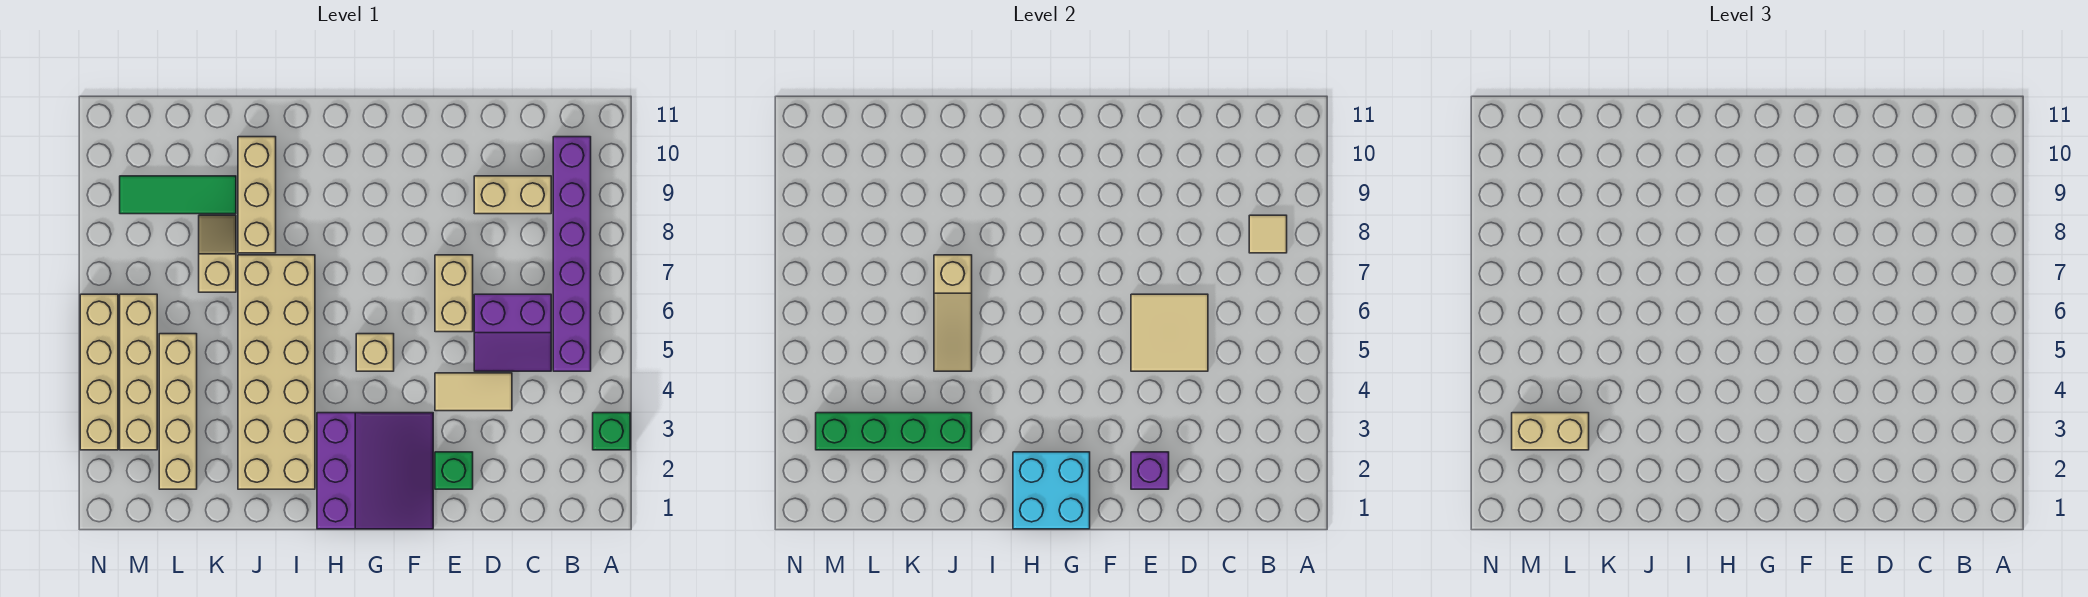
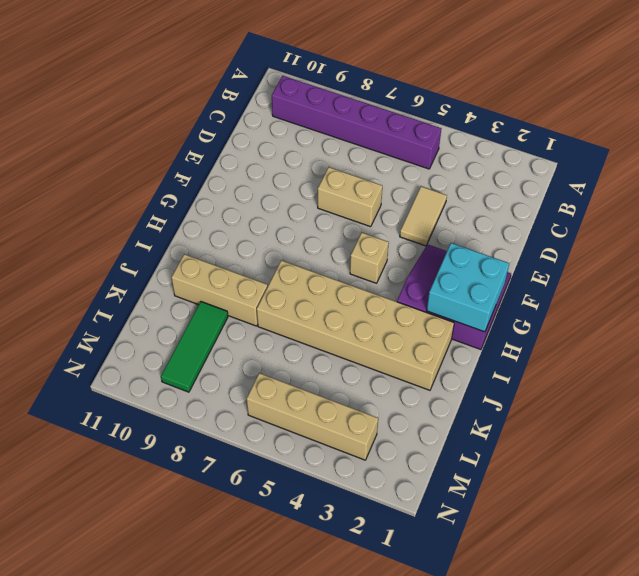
none -> green brick A3 level 1
none -> purple slope C5:D6 level 1 top 6
none -> tan brick C9:D9 level 1

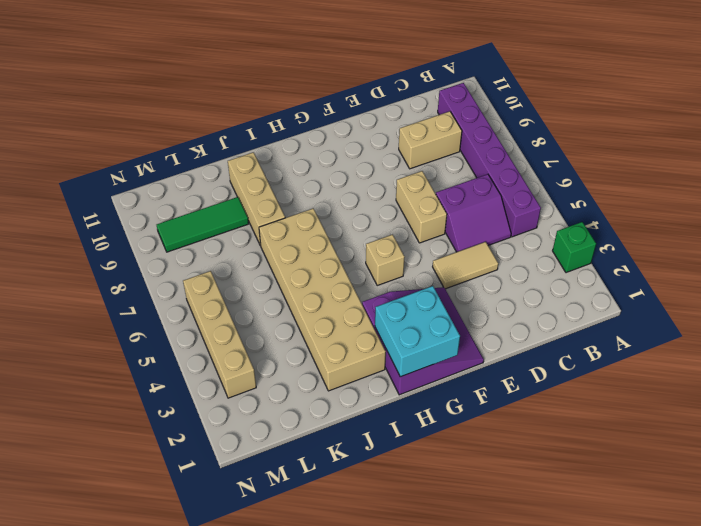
none -> green brick E2 level 1
none -> tan slope K7:K8 level 1 top 7
none -> tan brick L2:L5 level 1

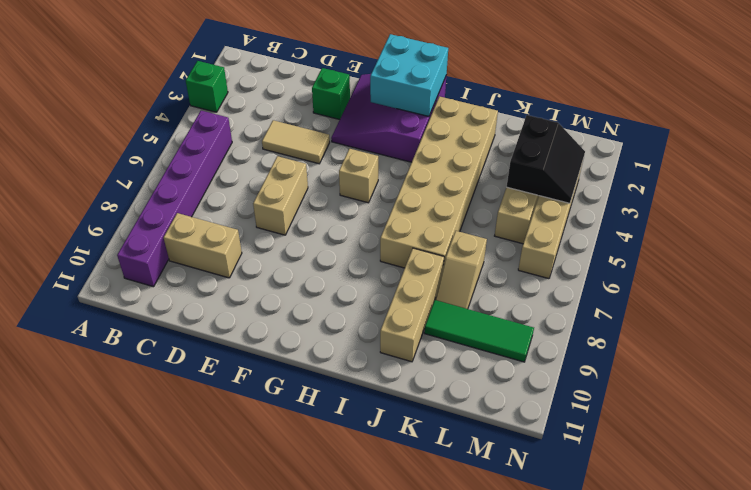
black slope L3:M4 level 2 top L -> green brick J3:M3 level 2
none -> purple slope C5:D6 level 1 top 6
none -> tan brick N3:N6 level 1
none -> tan tile B8 level 2

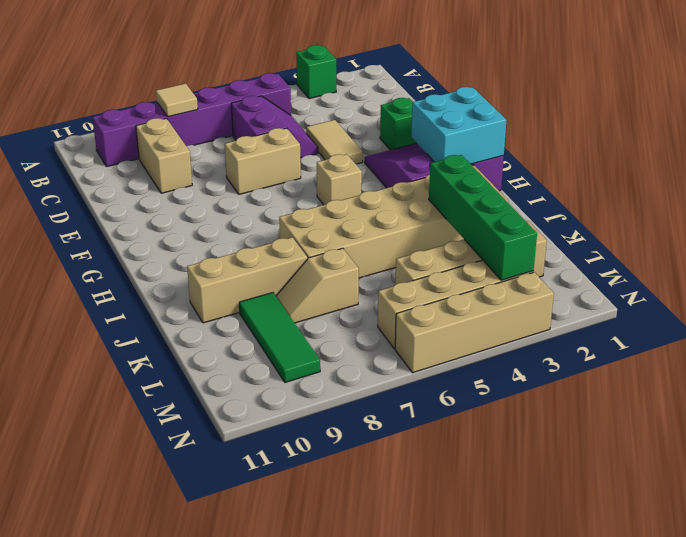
none -> tan tile D5:E6 level 2
none -> purple brick E2 level 2
none -> tan slope J5:J7 level 2 top 7

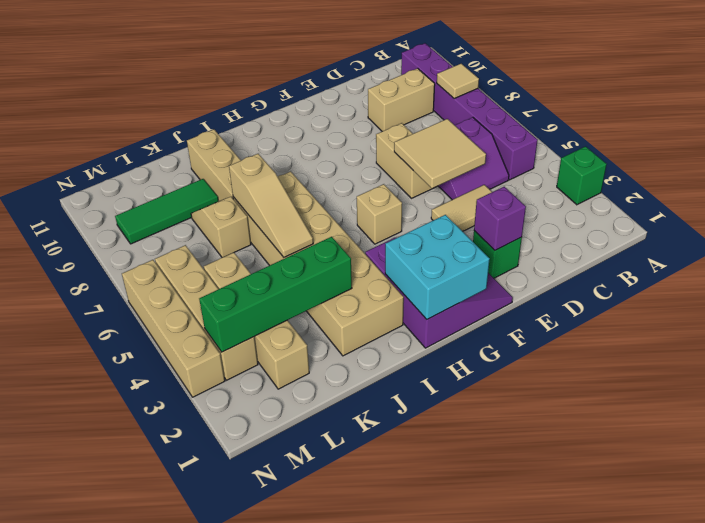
none -> tan brick L3:M3 level 3

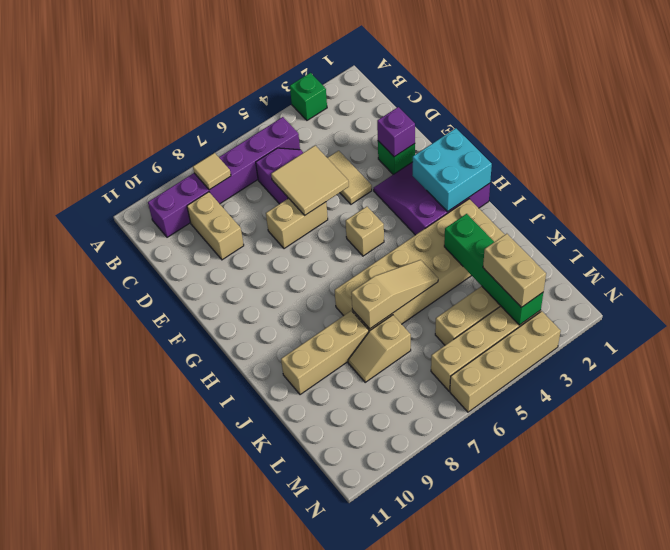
none -> green tile K9:M9 level 1

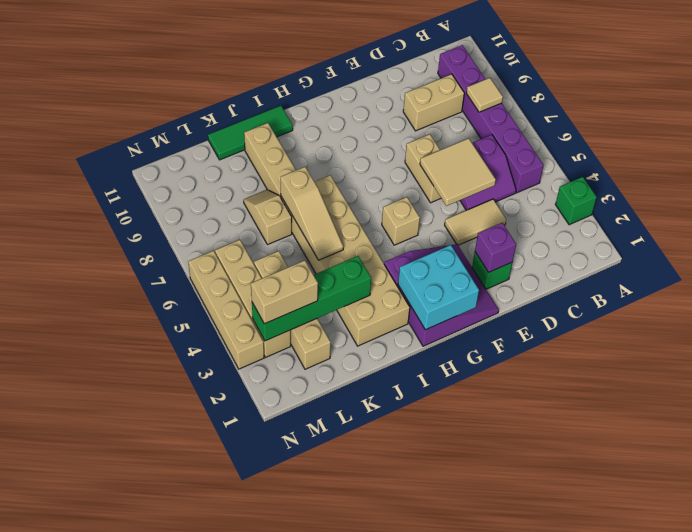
green tile I11:K11 level 1 -> green tile K9:M9 level 1

